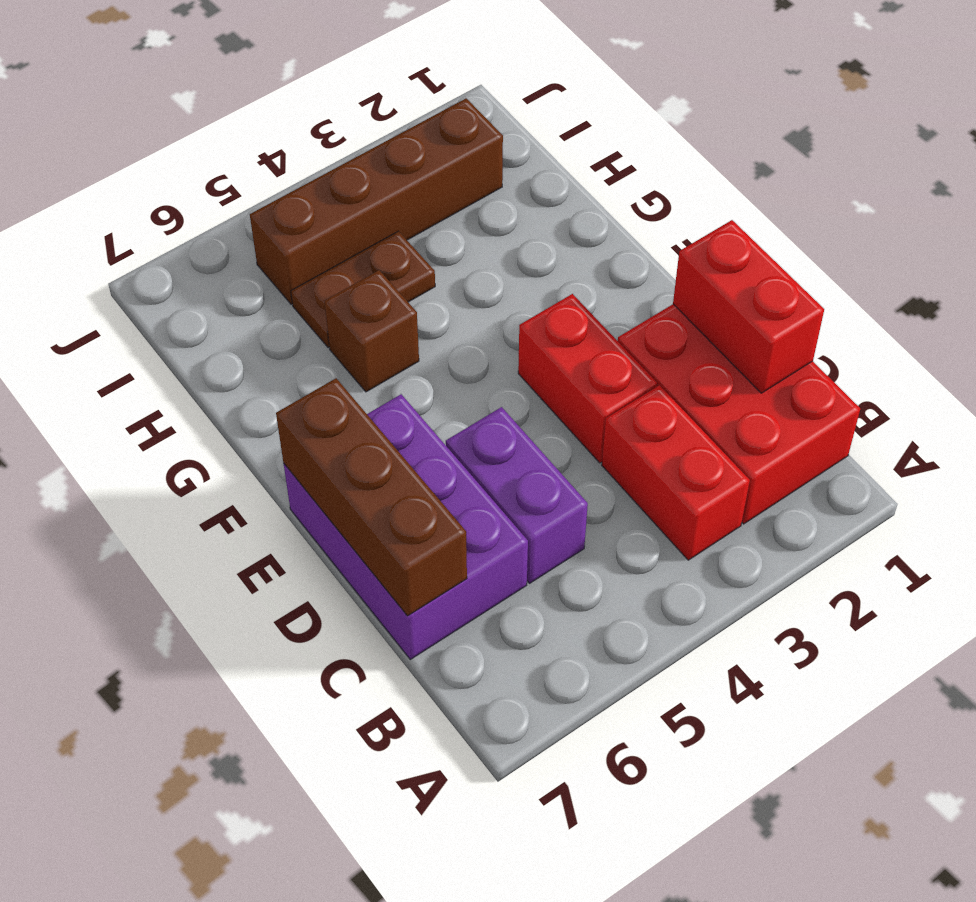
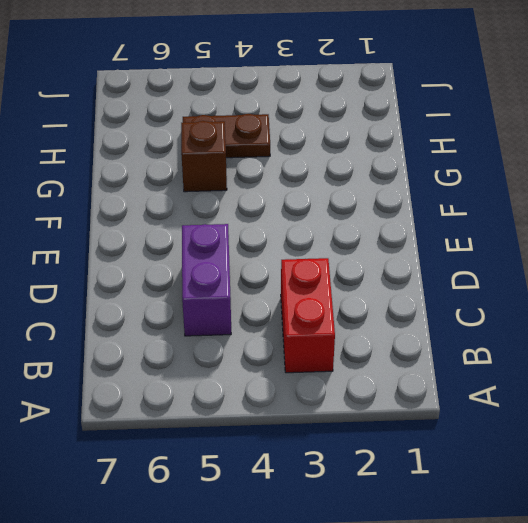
none -> red brick B1:D2 level 1
none -> purple brick C6:E7 level 1

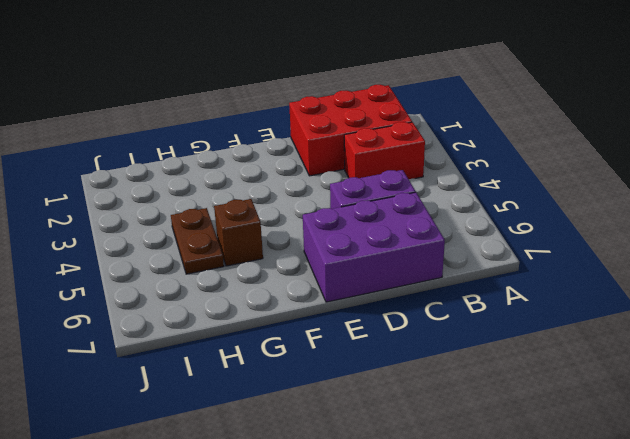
none -> red brick D3:E3 level 1
none -> brown brick I2:I5 level 1

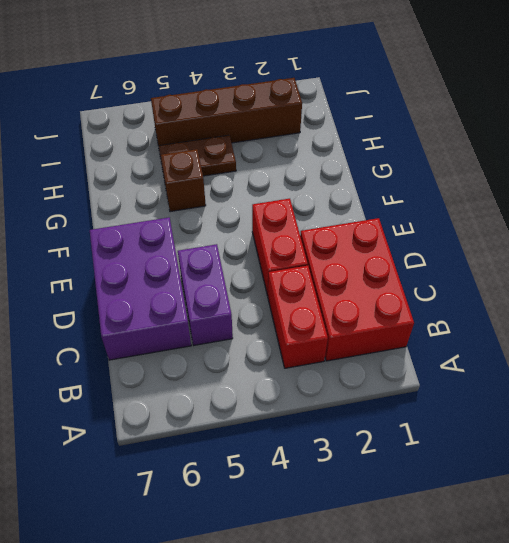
none -> red brick C1:D1 level 2
none -> brown brick C7:E7 level 2

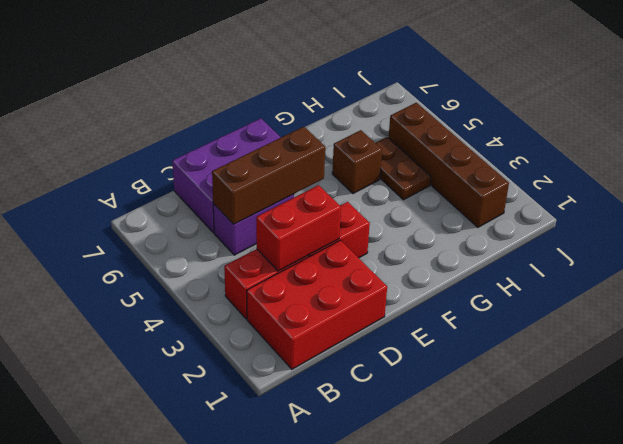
red brick C3:D3 level 2 -> red brick C1:D1 level 2
brown brick C5:E5 level 2 -> brown brick C7:E7 level 2

